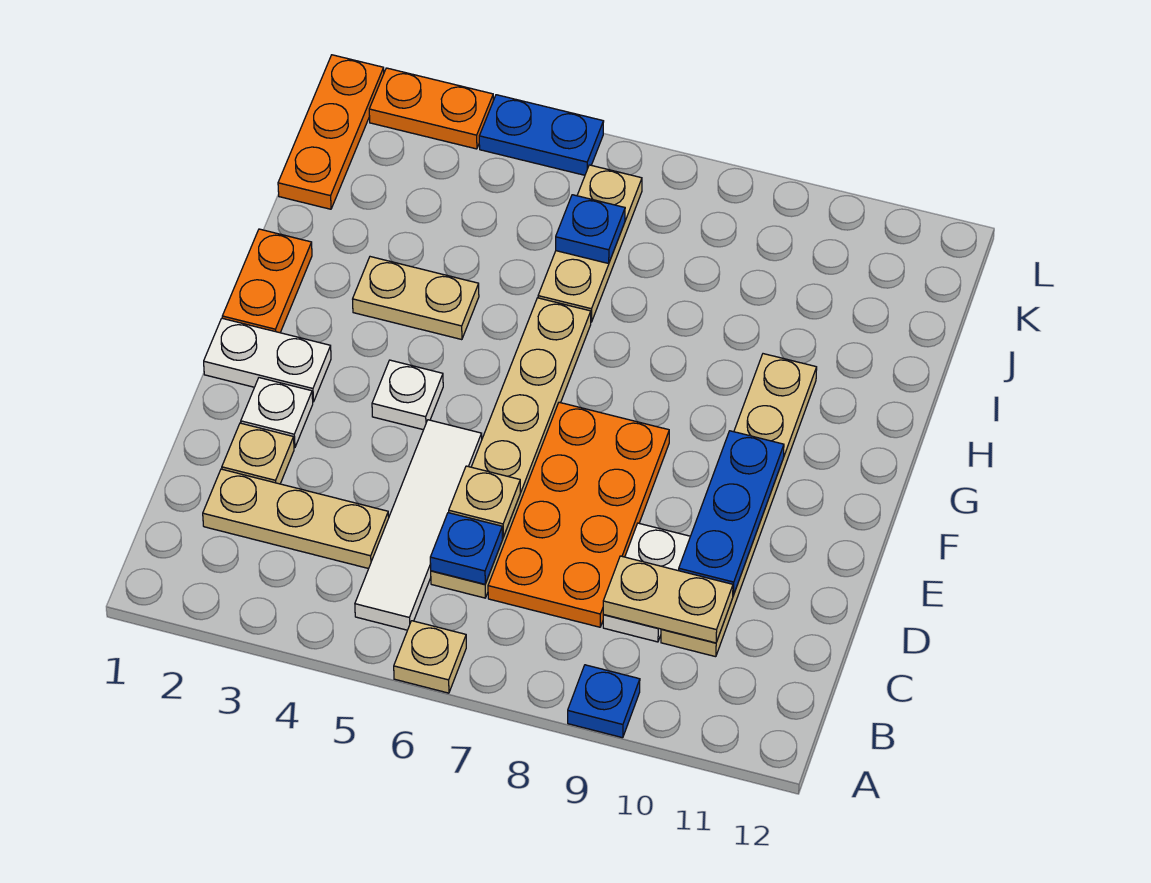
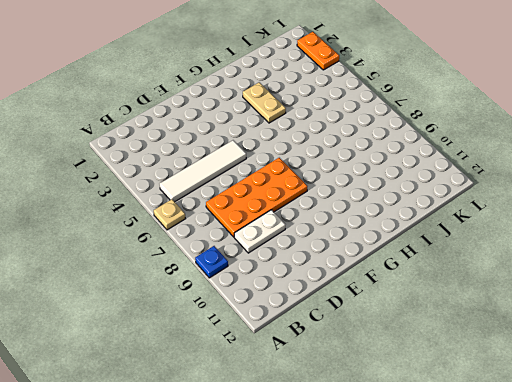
none -> tan plate C2:C4 level 1
none -> tan plate C6:H6 level 1
none -> tan plate C10:H10 level 1

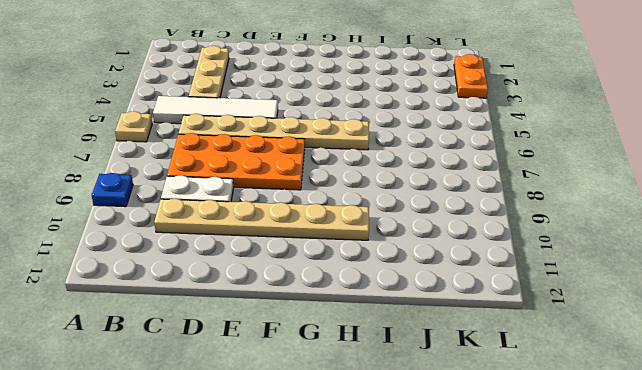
none -> tan plate D2 level 1
none -> white plate E2 level 1
none -> white plate F1:F2 level 1

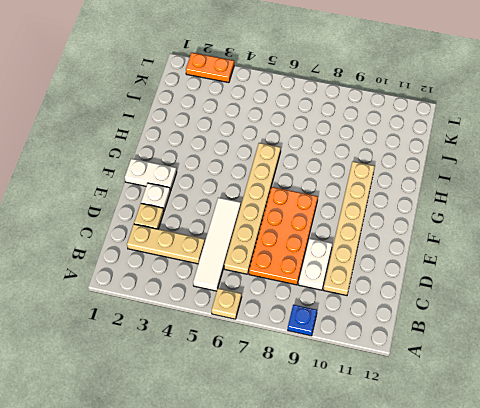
none -> white plate F4 level 1
none -> orange plate G1:H1 level 1
none -> tan plate H3:H4 level 1

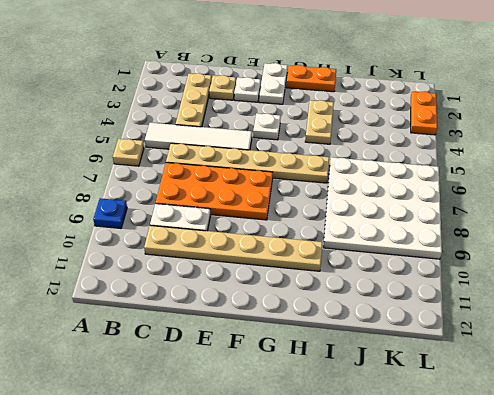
white plate I6:L9 level 1 -> tan plate I6:K6 level 1
none -> orange plate J1:L1 level 1
none -> blue plate L4:L5 level 1
none -> blue plate C6 level 2

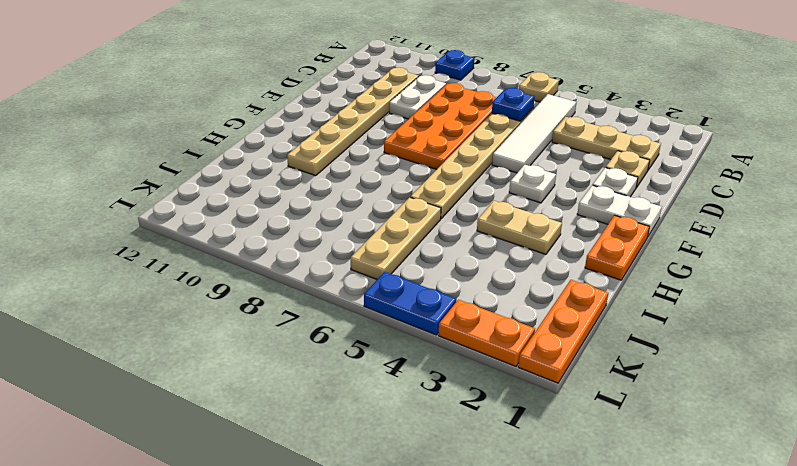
none -> tan plate C9:C10 level 2
none -> tan plate D6 level 2
none -> blue plate D10:F10 level 2

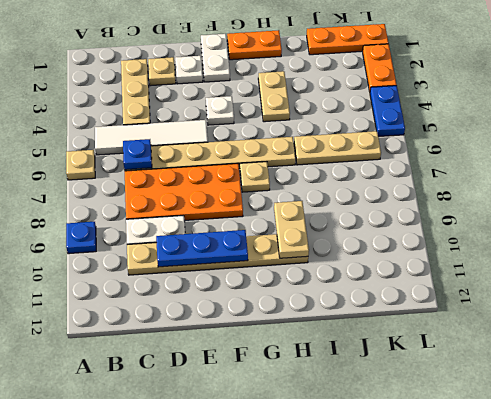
tan plate G7 level 1 -> tan plate D6 level 2
tan plate H9:H10 level 2 -> tan plate C9:C10 level 2
none -> blue plate J6 level 2

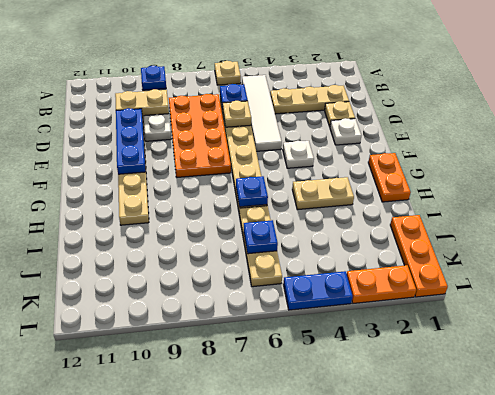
blue plate H6 level 2 -> none
none -> white plate F1:F2 level 1

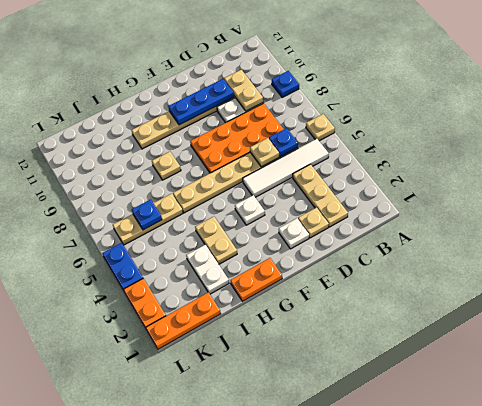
tan plate H8 level 1 -> none
white plate I2:I3 level 1 -> white plate F1:F2 level 1

